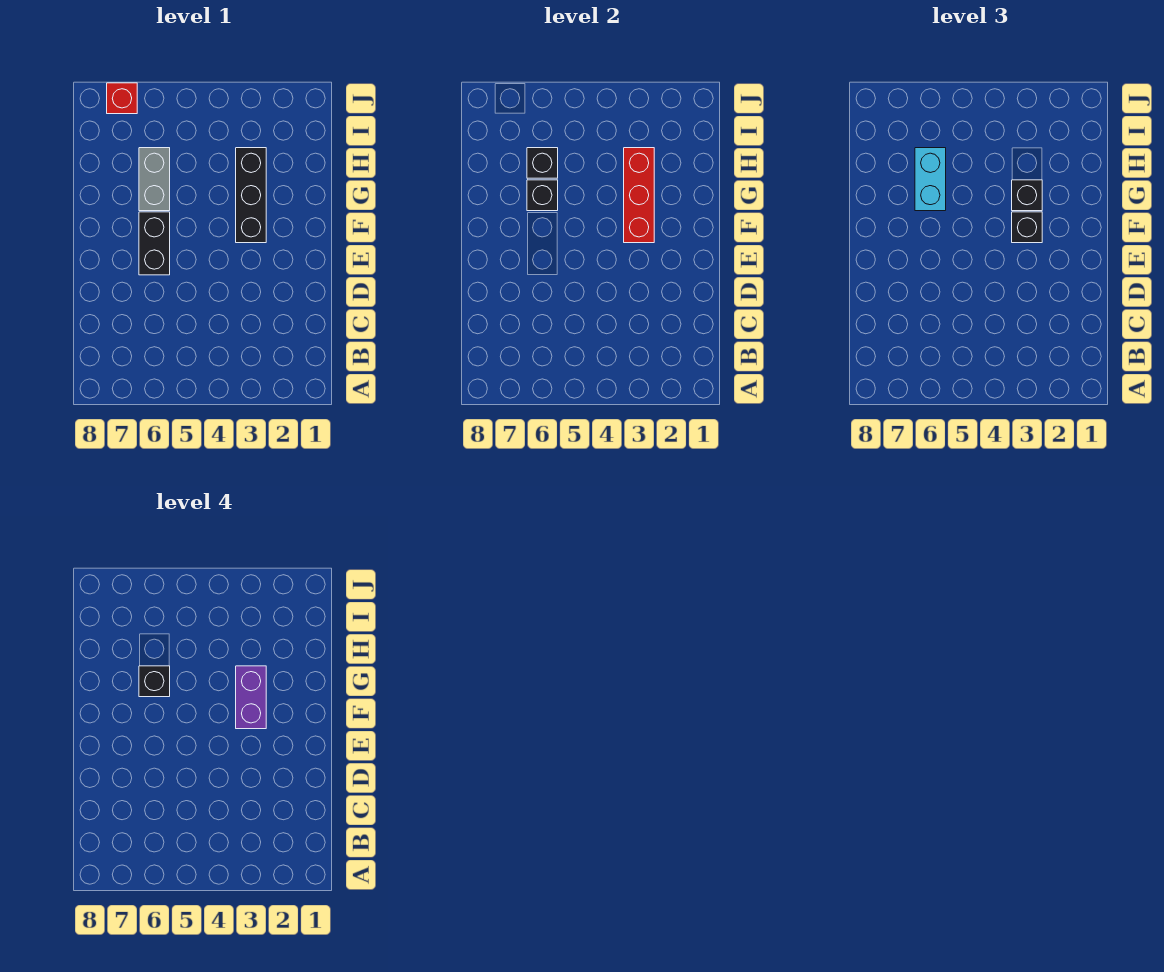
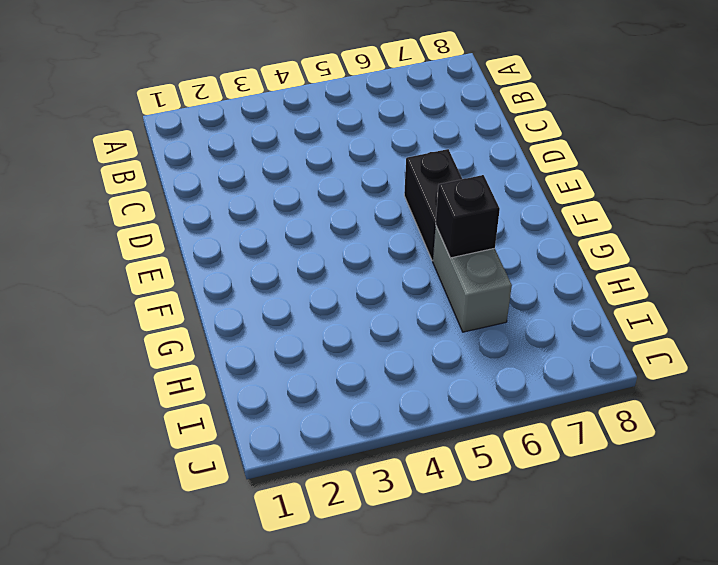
none -> black brick F3:H3 level 1
none -> red brick J7 level 1
none -> red brick F3:H3 level 2

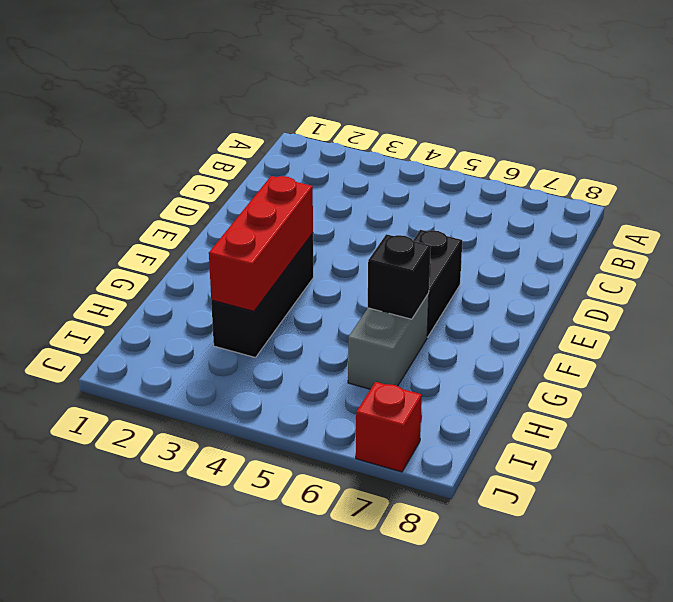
none -> black brick H6 level 2
none -> black brick F3 level 3
none -> black brick G3 level 3

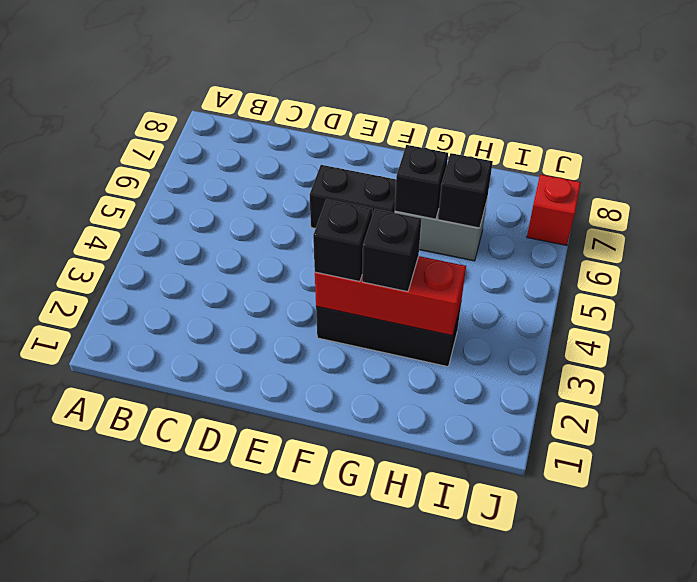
none -> cyan brick G6:H6 level 3
none -> purple brick F3:G3 level 4
none -> black brick G6 level 4

